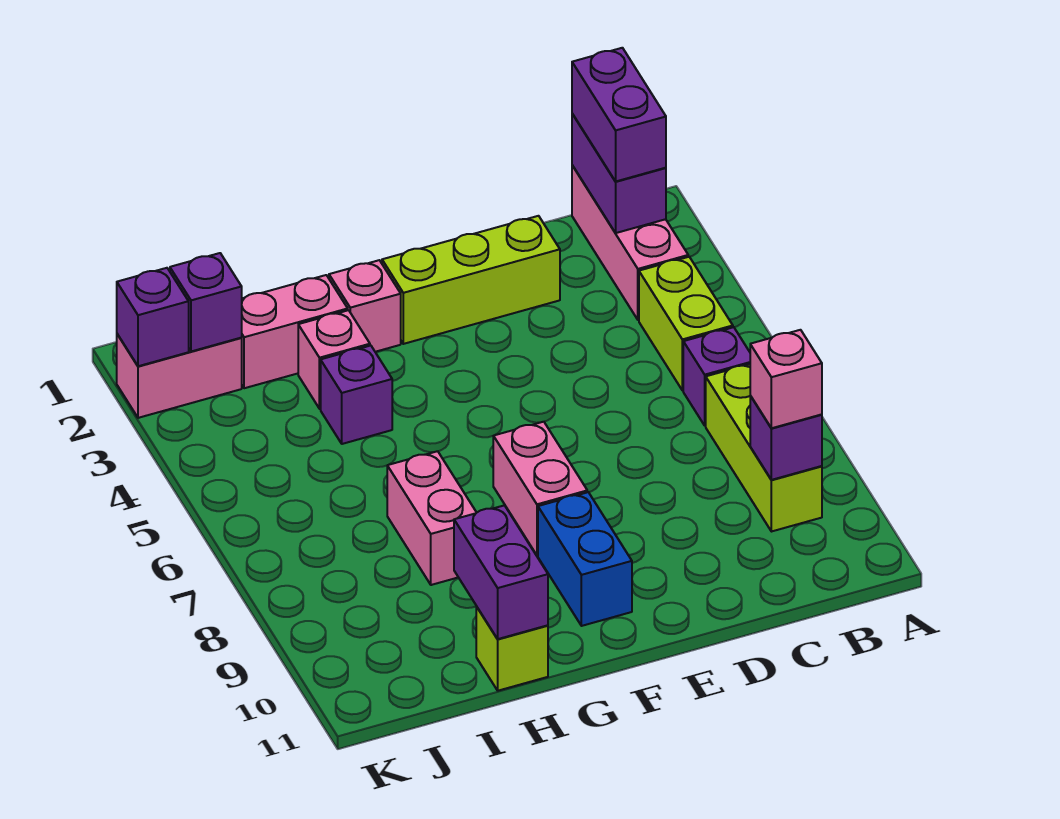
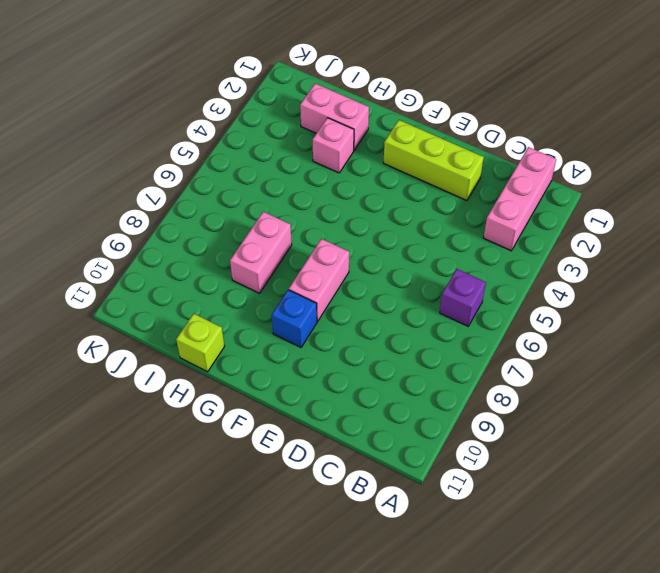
blue brick F9 level 1 -> blue brick F9:F10 level 1
none -> lime brick B4:B5 level 1
none -> lime brick B7:B9 level 1
none -> pink brick G2 level 1

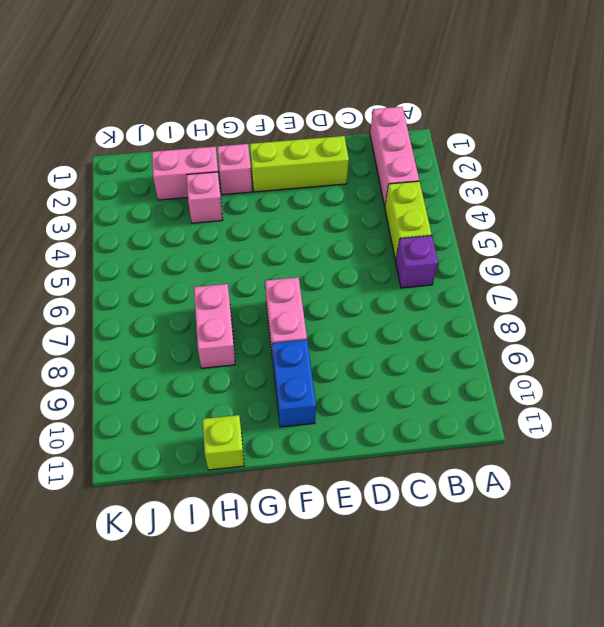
none -> lime brick B7:B9 level 1
none -> purple brick H4 level 1
none -> pink brick J2:K2 level 1

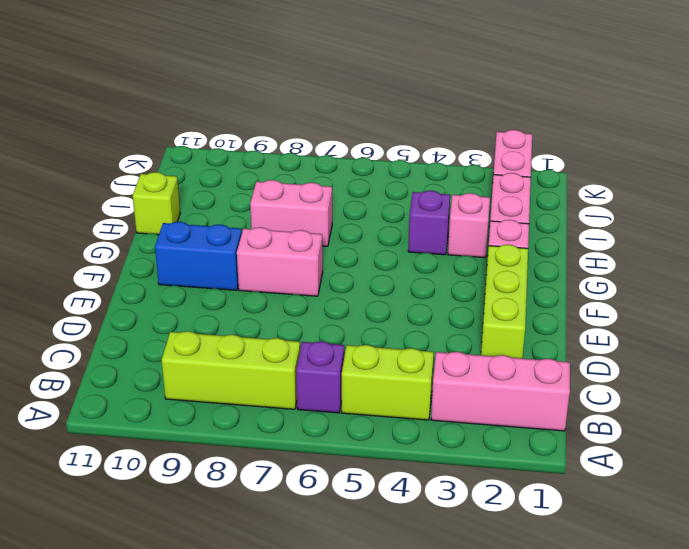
none -> purple brick B1:B2 level 2
none -> purple brick B9 level 2
none -> purple brick H10:H11 level 2

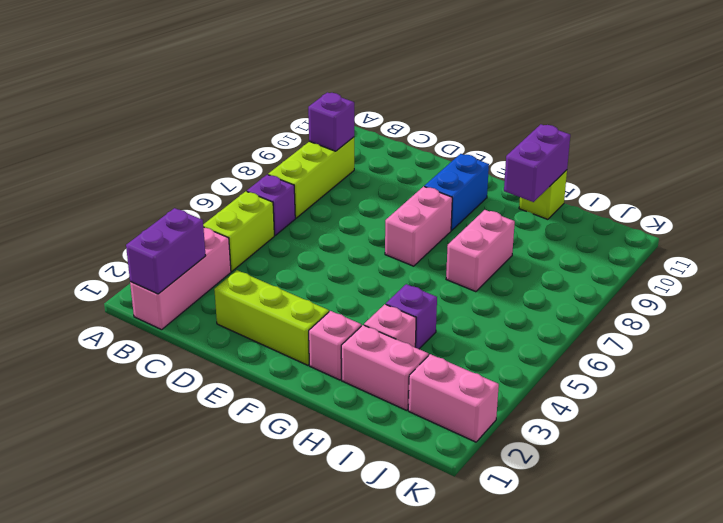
none -> purple brick J2 level 2
none -> purple brick K2 level 2
none -> purple brick B1:B2 level 3

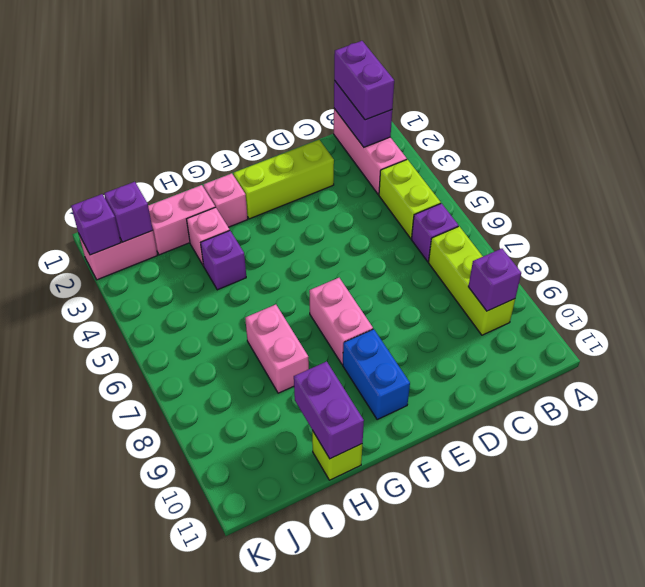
none -> pink brick B9 level 3

